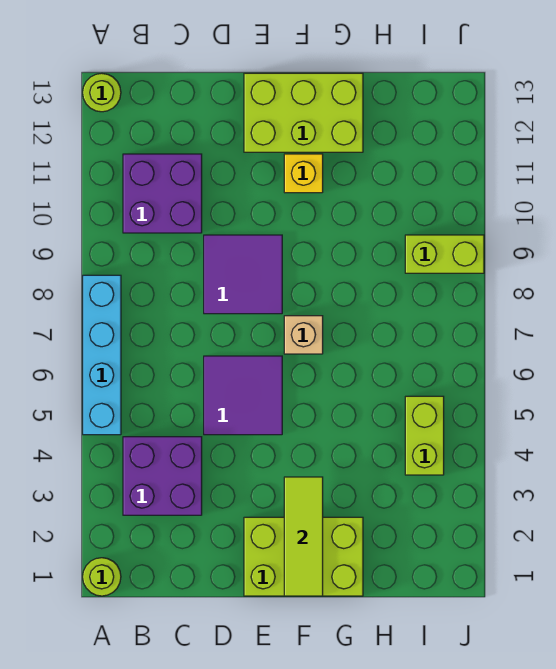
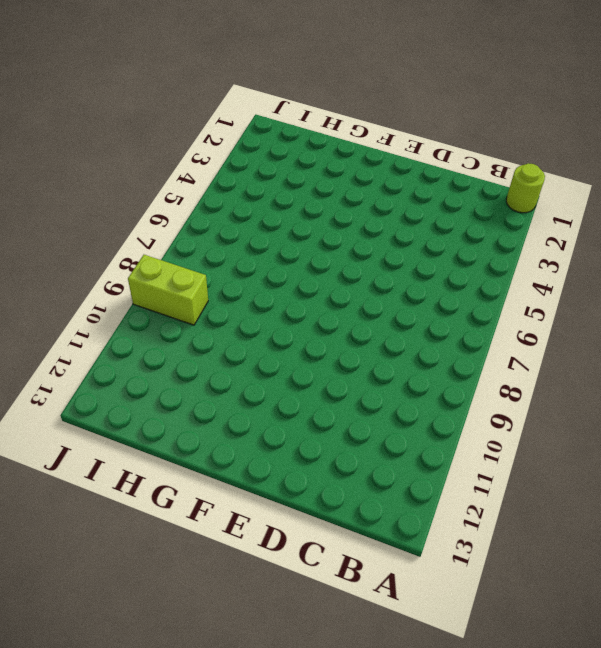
none -> cyan brick A5:A8 level 1
none -> lime round brick A13 level 1
none -> purple brick B3:C4 level 1

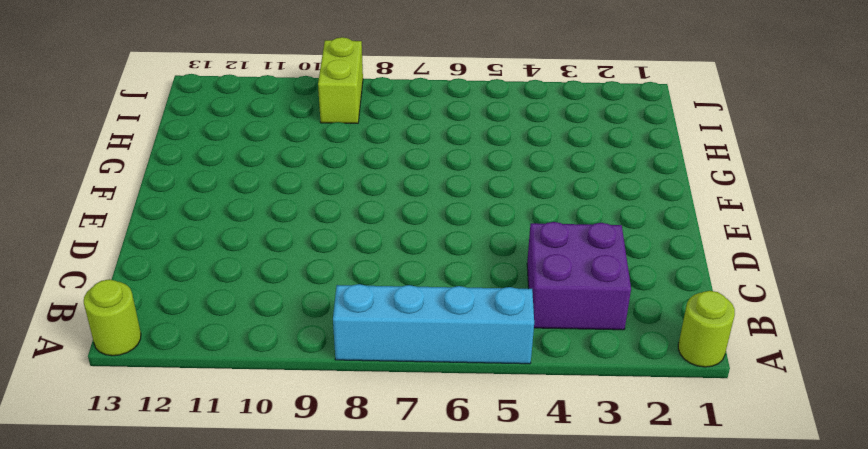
none -> purple brick B10:C11 level 1
none -> purple tile D5:E6 level 1
none -> purple tile D8:E9 level 1

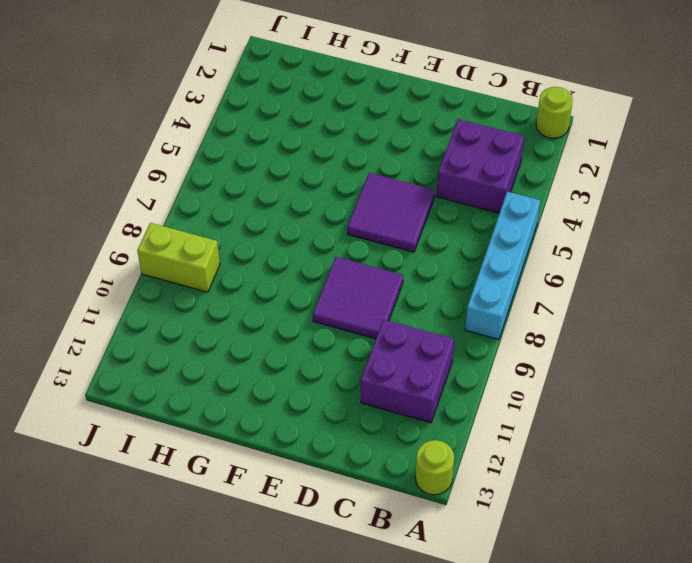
none -> lime brick E1:G2 level 1
none -> lime brick E12:G13 level 1
none -> tan brick F7 level 1

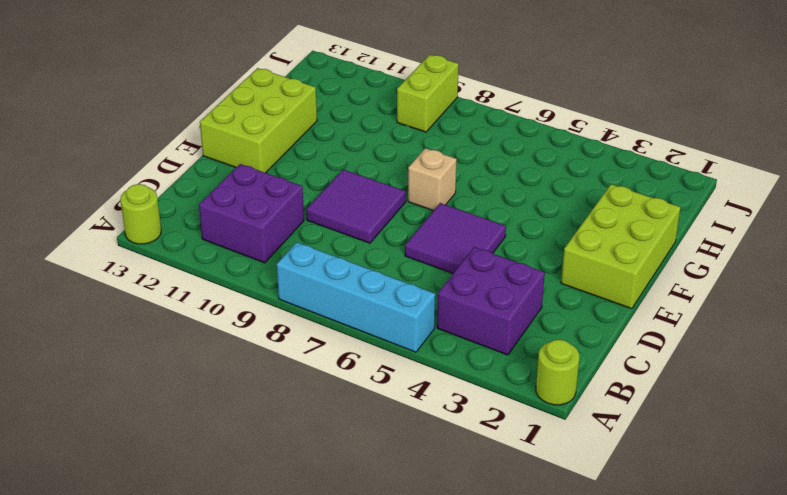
none -> yellow brick F11 level 1
none -> lime brick I4:I5 level 1
none -> lime tile F1:F3 level 2

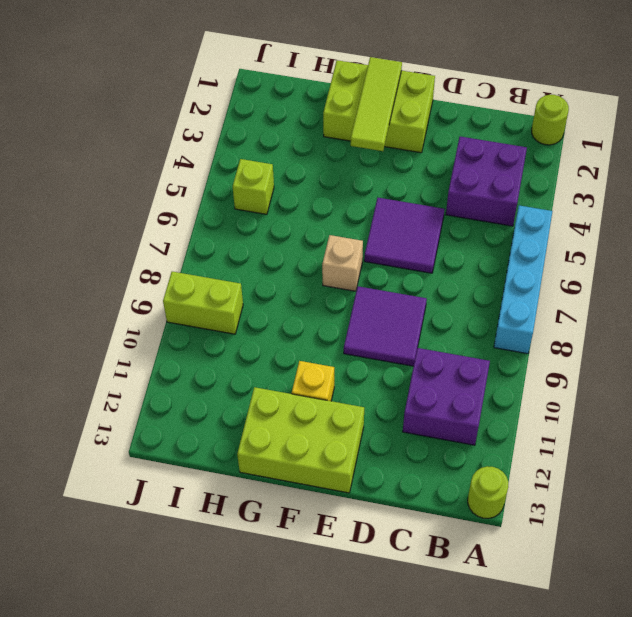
lime brick I5 level 1 -> lime brick I4:I5 level 1

